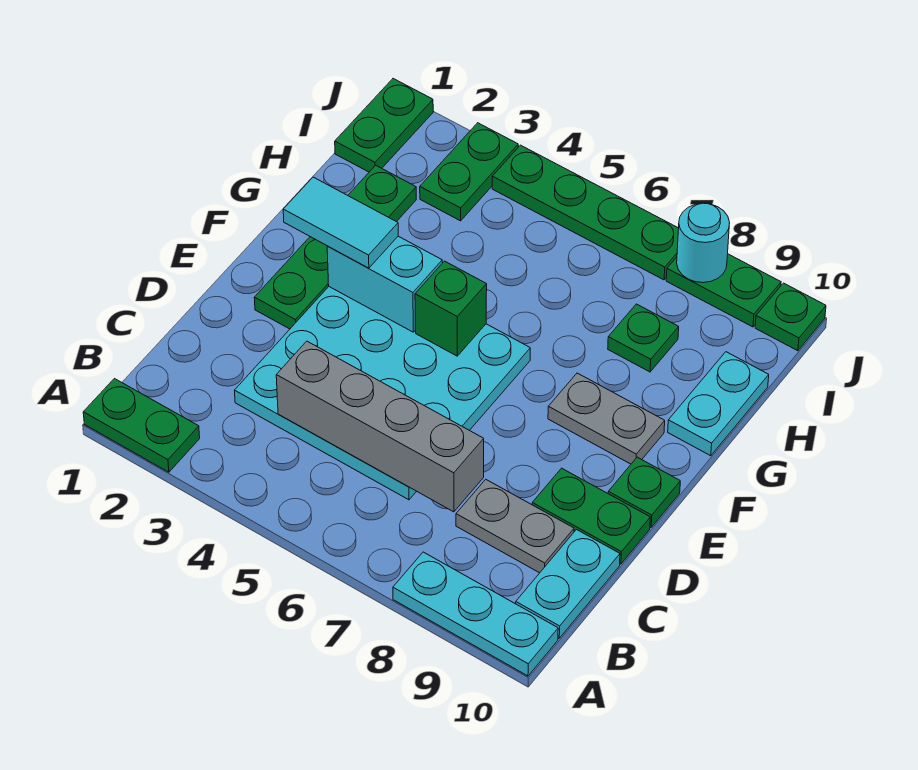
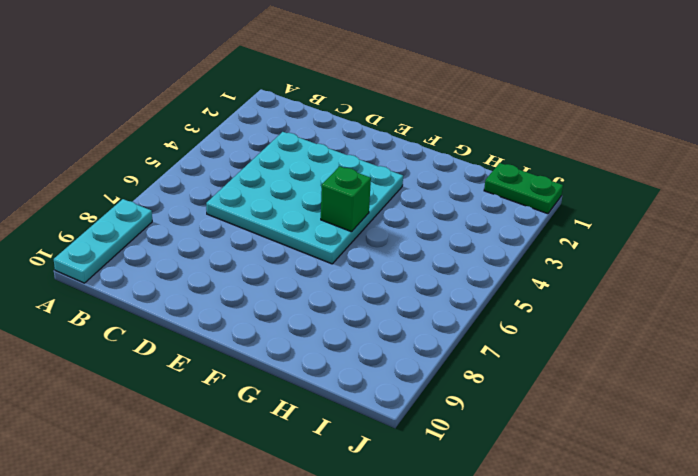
none -> green plate A1:A2 level 1
none -> cyan plate B10:C10 level 1
none -> grey plate C8:C9 level 1

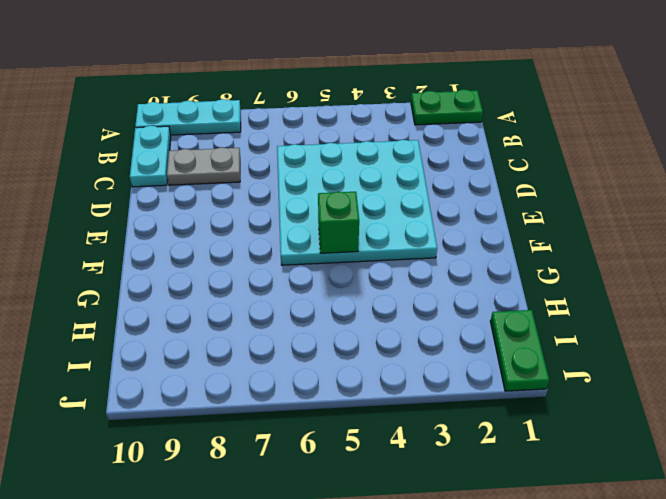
none -> green plate D9:D10 level 1
none -> green plate E2:H2 level 1
none -> green plate E10 level 1

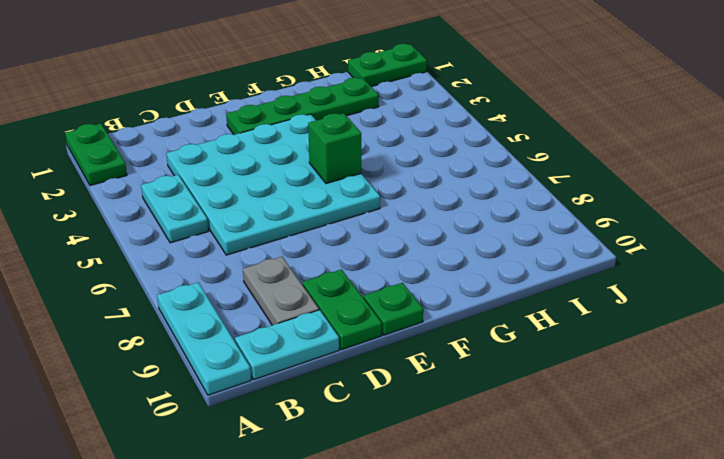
cyan plate B4:B5 level 1 -> cyan plate G10:H10 level 1
none -> grey plate F8:F9 level 1
none -> green plate H8 level 1
none -> green plate I3:J3 level 1

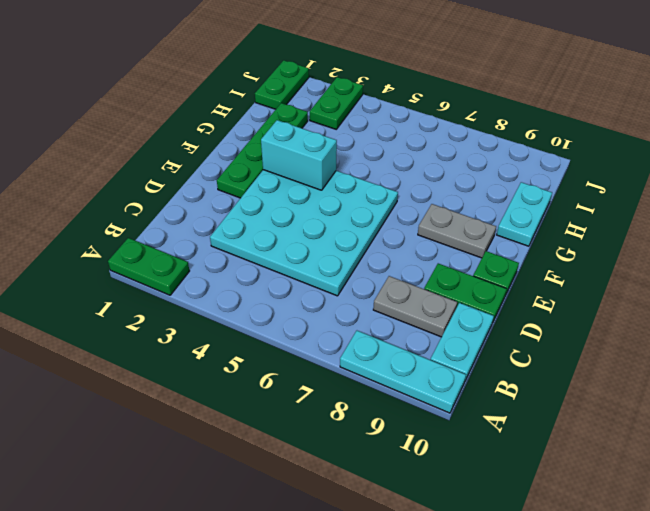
none -> green plate H8 level 1
none -> green plate J4:J7 level 1
none -> green plate J8:J9 level 1

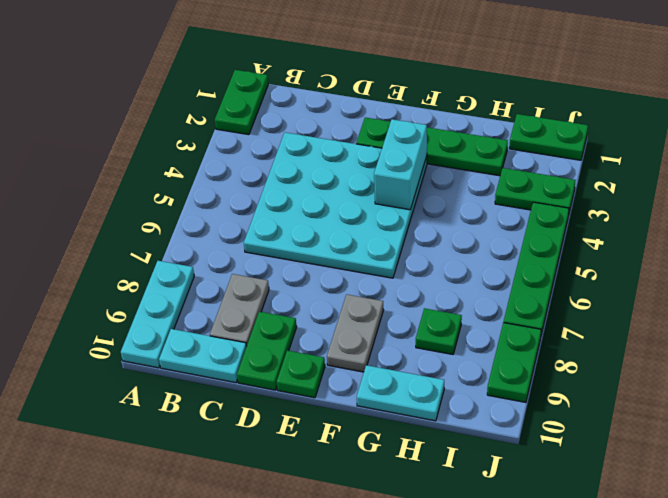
none -> green plate J10 level 1
none -> grey brick C4:C7 level 2
none -> green brick F5 level 2

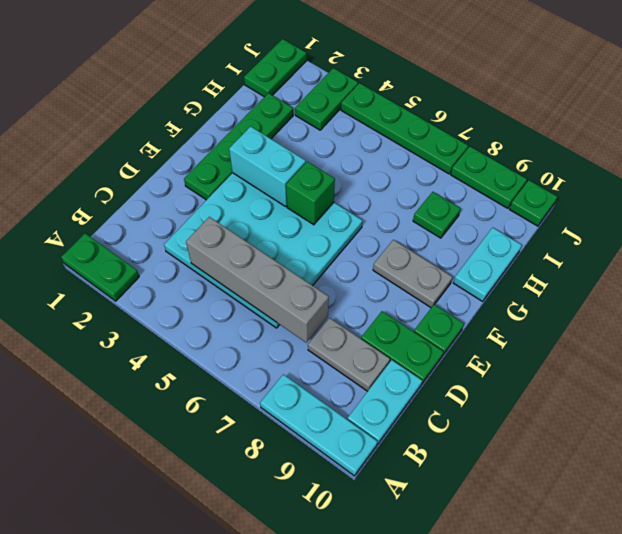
none -> cyan round brick J8 level 2
none -> cyan tile F2:F3 level 3

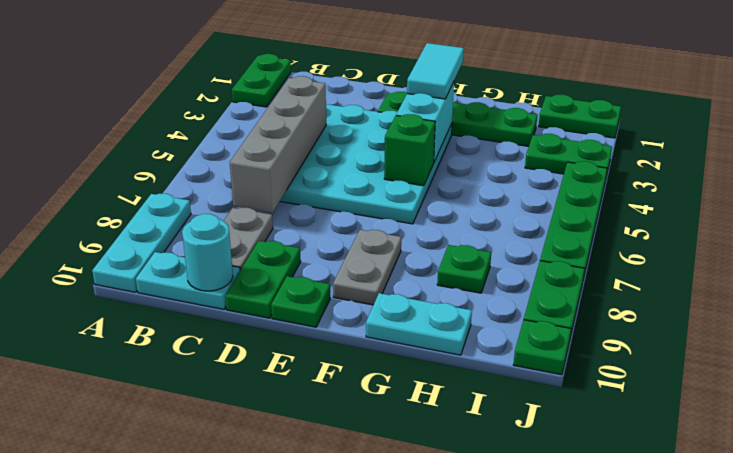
cyan round brick C10 level 2 -> cyan round brick J8 level 2

